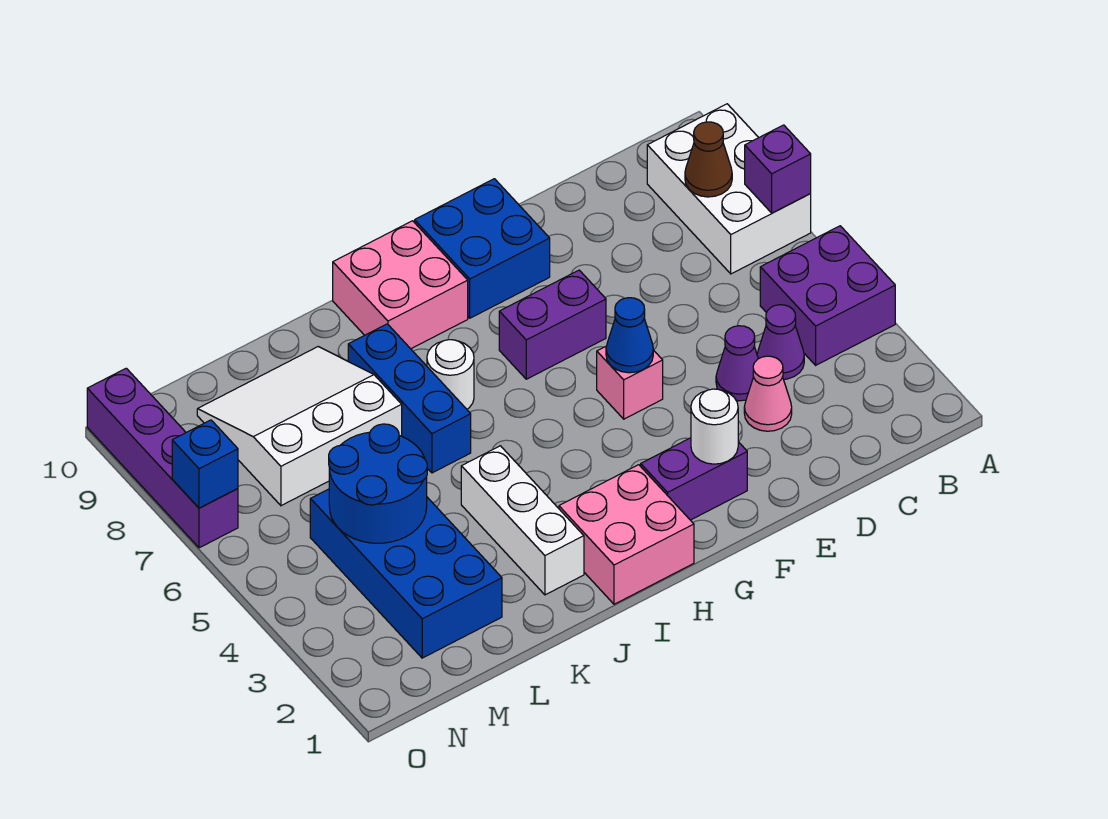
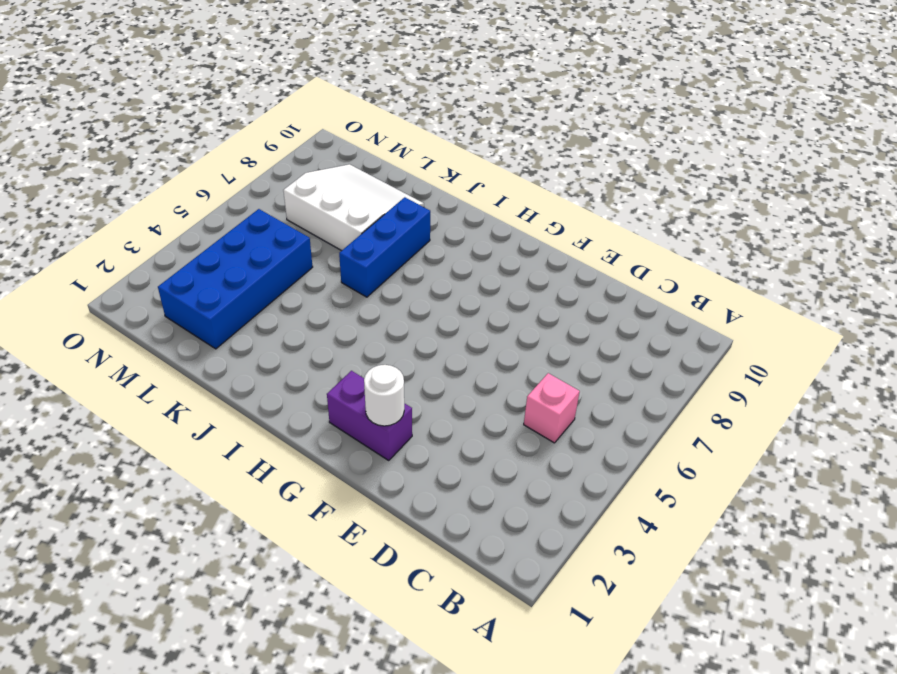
pink brick C5 level 1 -> pink brick F5 level 1
none -> purple brick A4:B5 level 1
none -> white brick A7:B9 level 1
none -> purple cone C4 level 1

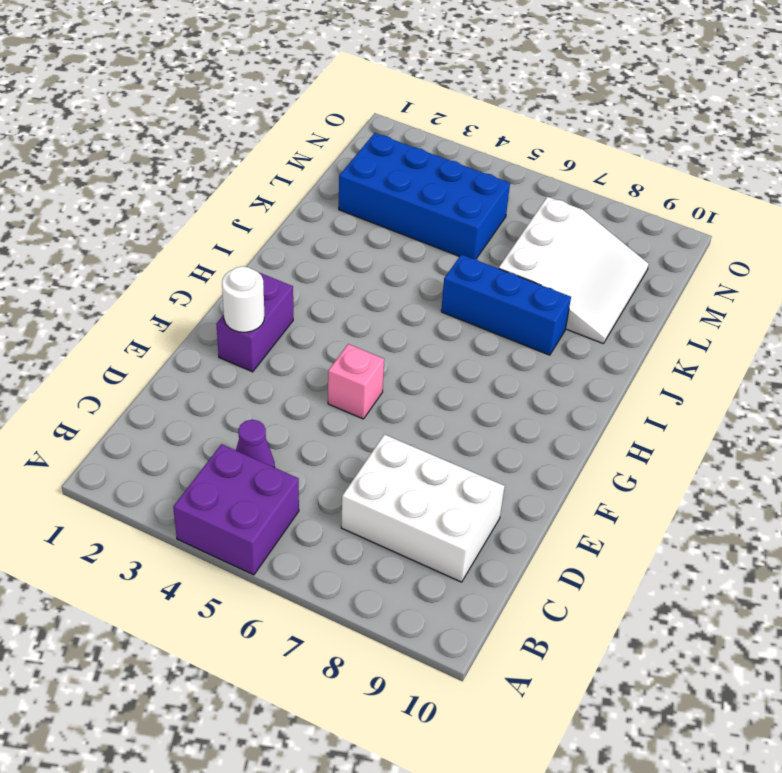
white brick C7:D9 level 1 -> white brick A7:B9 level 1
none -> pink cone D3 level 1
none -> purple cone D4 level 1
none -> purple brick F7:G7 level 1

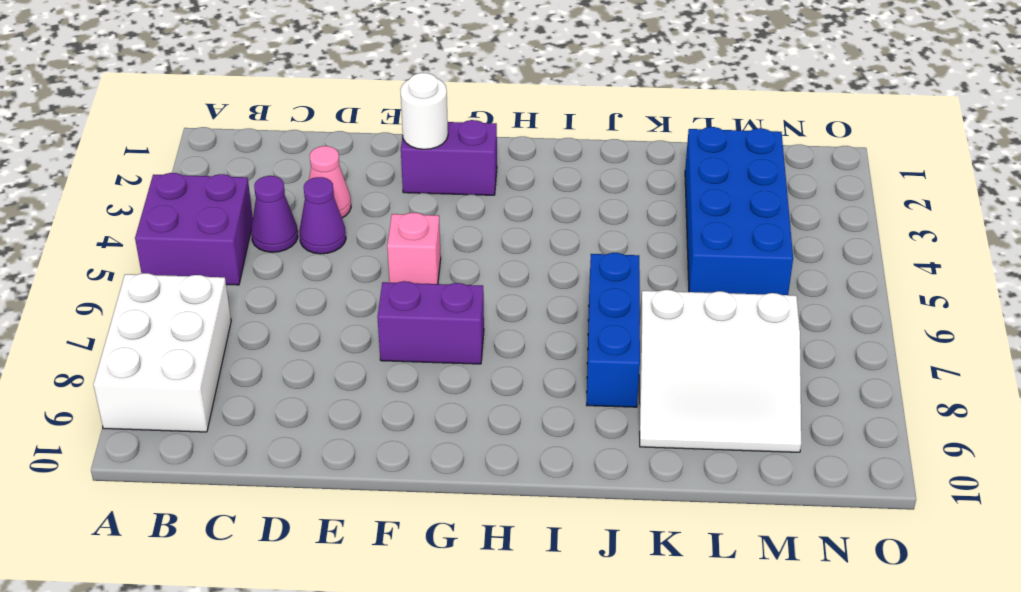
none -> blue brick F9:G10 level 1
none -> pink brick H1:I2 level 1
none -> pink brick H9:I10 level 1

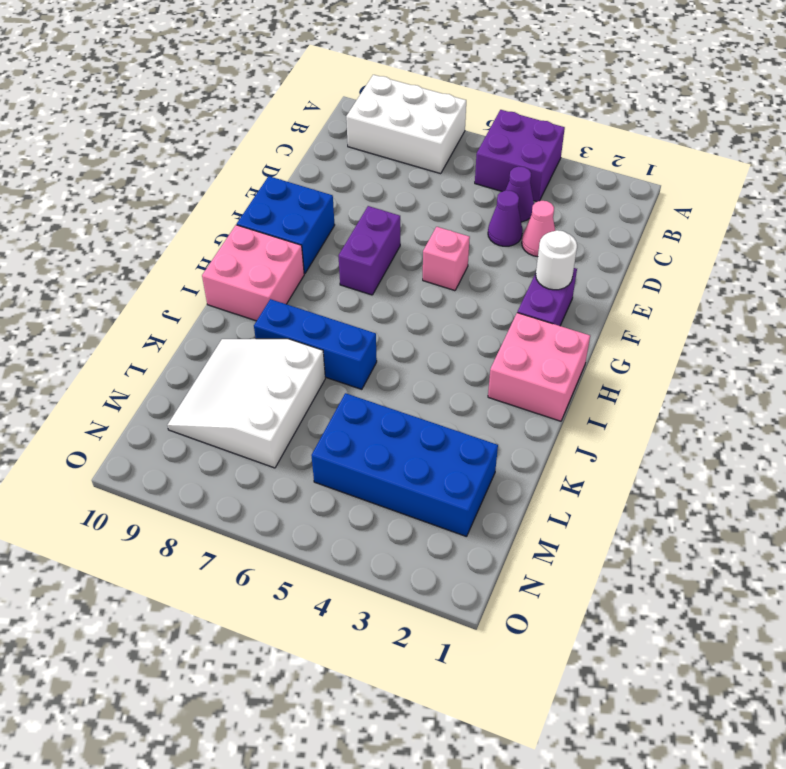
none -> white round brick I7 level 1
none -> white brick J2:J4 level 1
none -> purple brick O7:O10 level 1

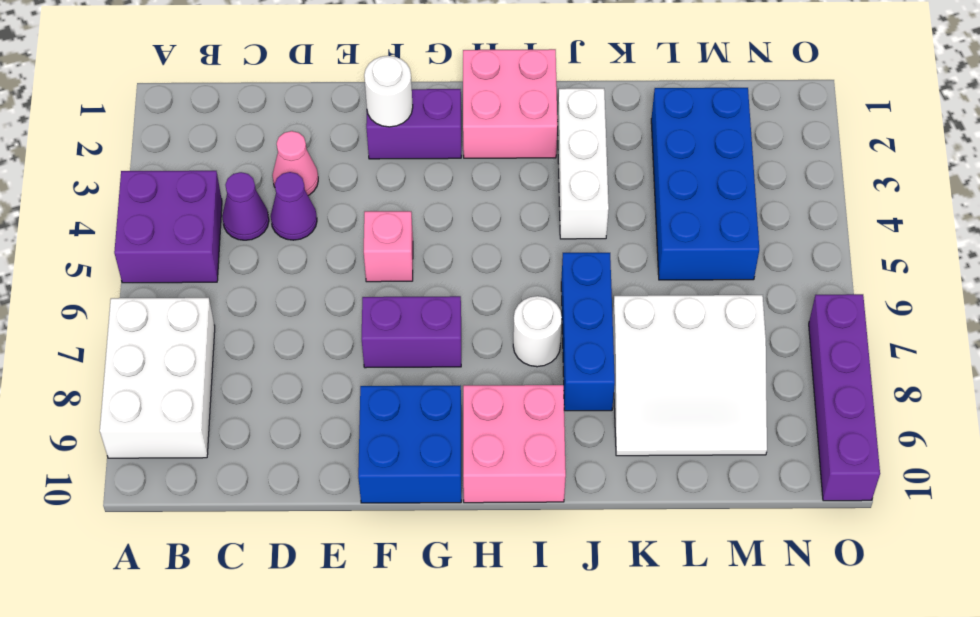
none -> purple brick A7 level 2
none -> brown cone B8 level 2
none -> blue cone F5 level 2

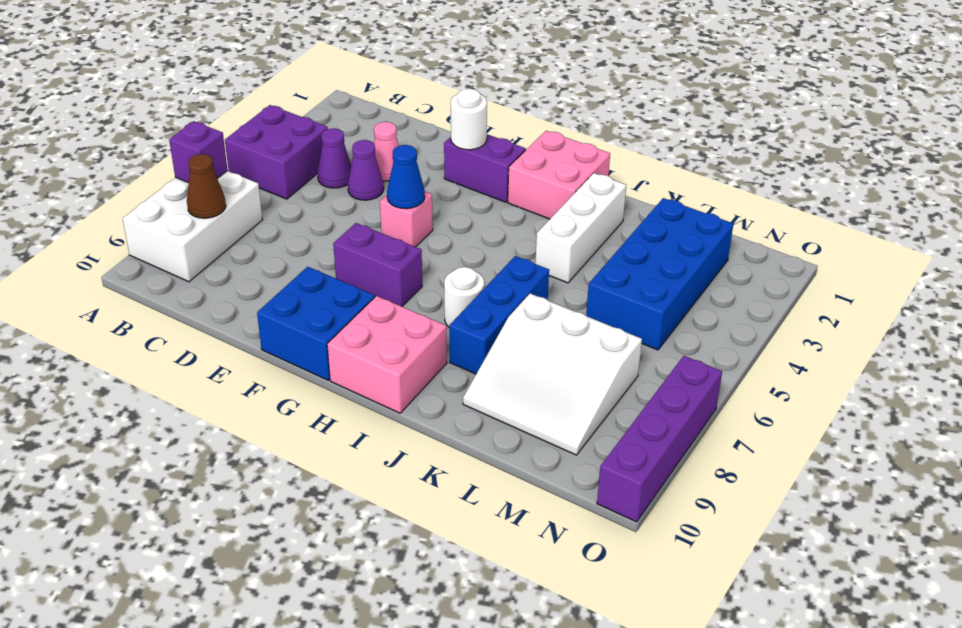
none -> blue round brick L4:M5 level 2
none -> blue brick O7 level 2

